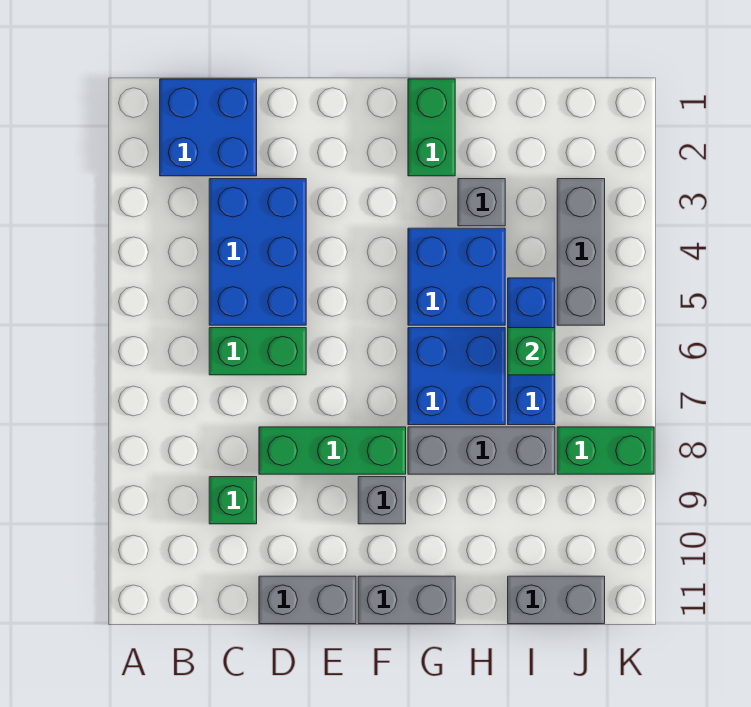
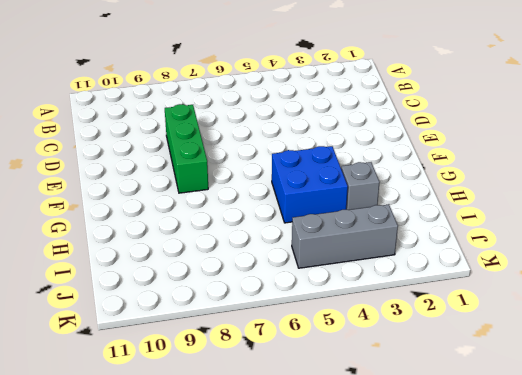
none -> blue brick B1:C2 level 1
none -> blue brick C3:D5 level 1
none -> green brick C6:D6 level 1

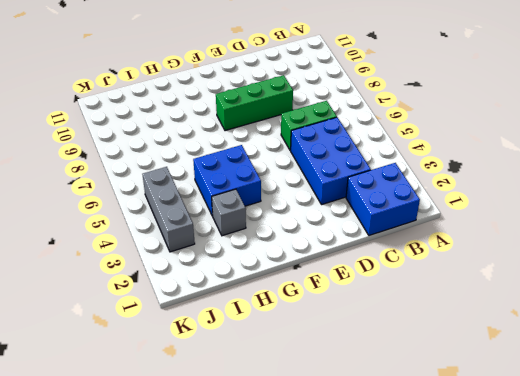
none -> green brick C9 level 1
none -> grey brick D11:E11 level 1
none -> grey brick F9 level 1

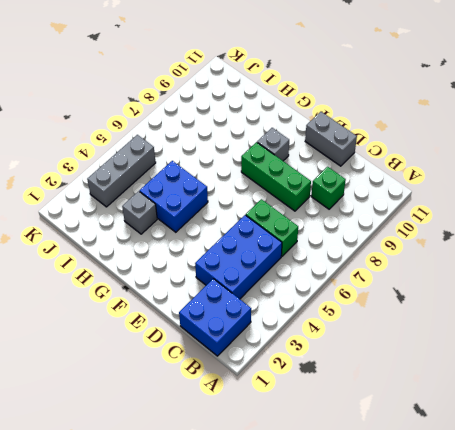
none -> grey brick F11:G11 level 1
none -> green brick G1:G2 level 1
none -> blue brick G6:H7 level 1

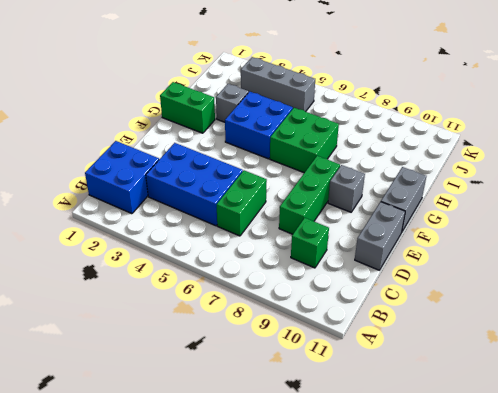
green brick G6:H7 level 1 -> blue brick G6:H7 level 1
none -> grey brick G8:I8 level 1
none -> blue brick I5:I7 level 1
none -> grey brick I11:J11 level 1

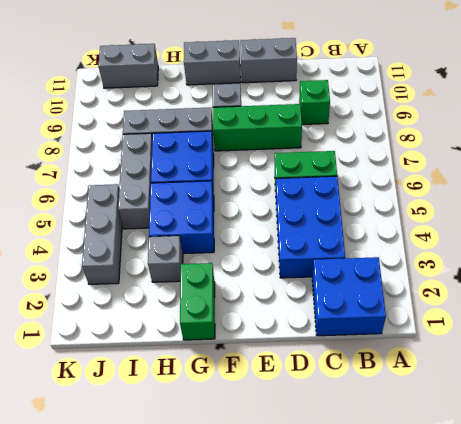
grey brick I5:I7 level 1 -> blue brick I5:I7 level 1
none -> green brick J8:K8 level 1
none -> green brick I6 level 2

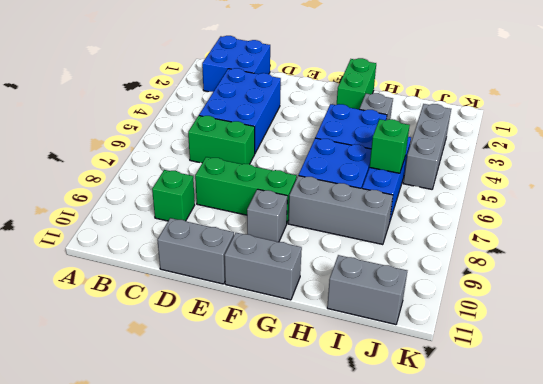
none -> green brick J8:K8 level 1

